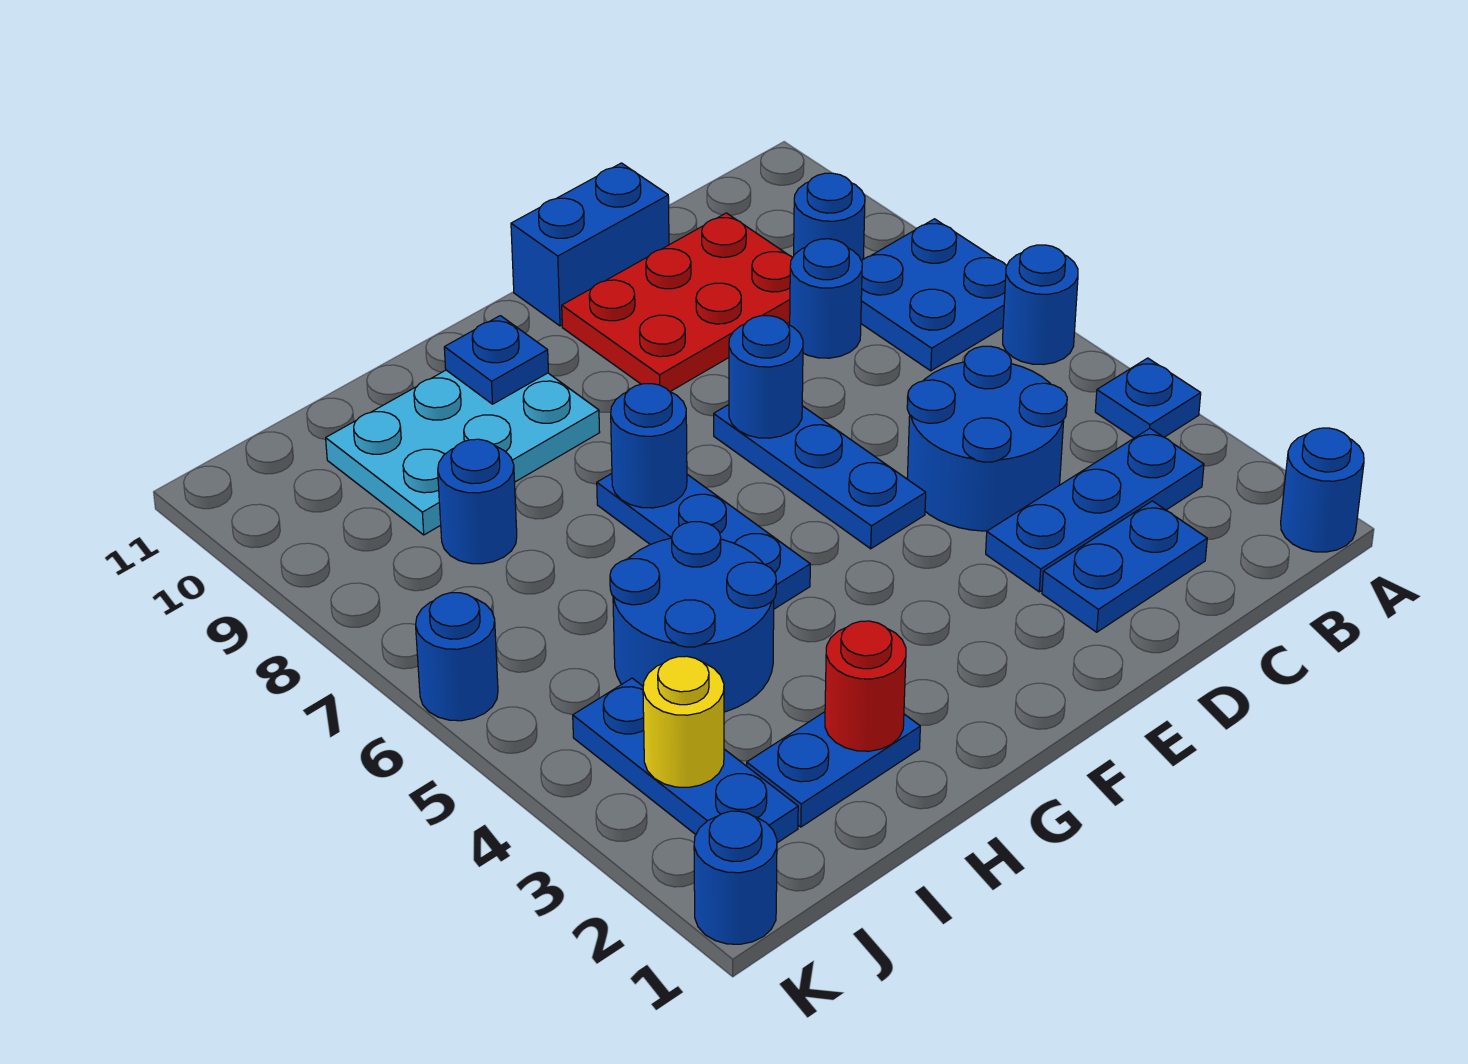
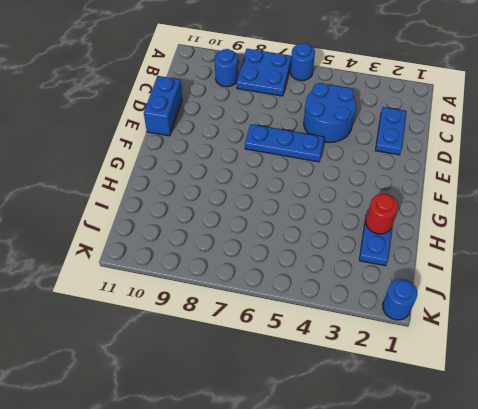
none -> blue round brick A1 level 1
none -> blue plate A4 level 1
none -> blue plate B3:D3 level 1

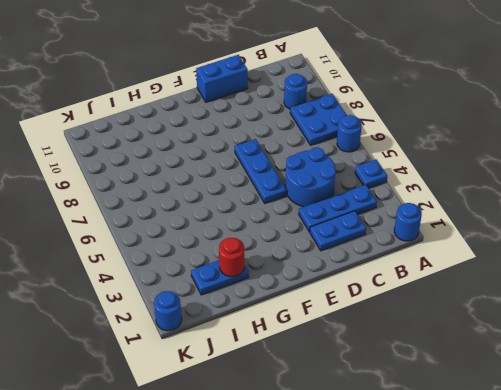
none -> blue round brick C8 level 1
none -> red plate C9:E10 level 1
none -> blue plate G5:G7 level 1

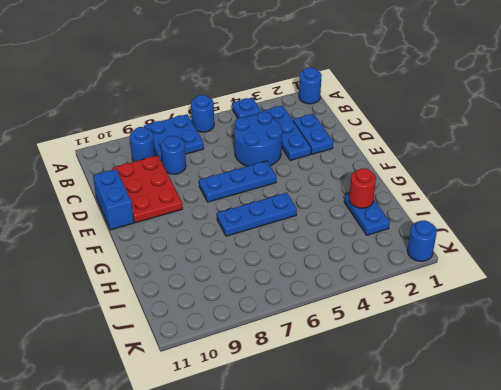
none -> cyan plate G9:I10 level 1
none -> blue round brick H4:I5 level 1
none -> blue round brick I8 level 1

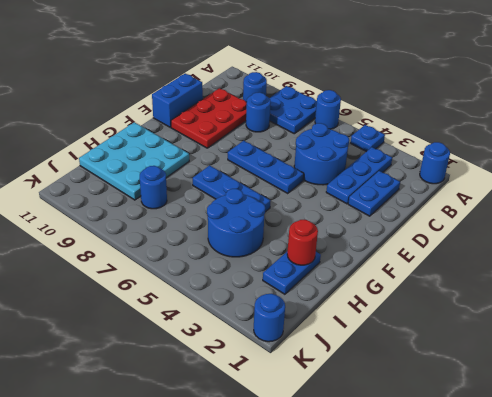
cyan plate G9:I11 level 1 -> cyan plate G9:I10 level 1
none -> blue plate J2:J4 level 1
none -> blue round brick K6 level 1
none -> blue round brick E7 level 2

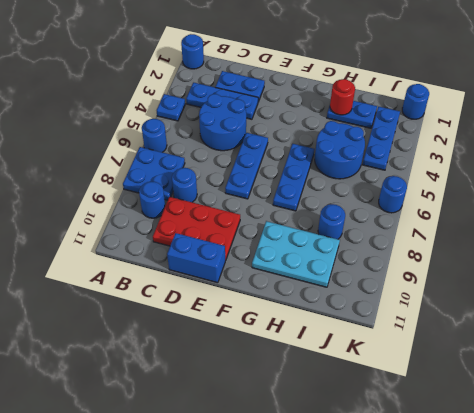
none -> blue round brick E7 level 2
none -> blue round brick G7 level 2
none -> blue plate G10 level 2

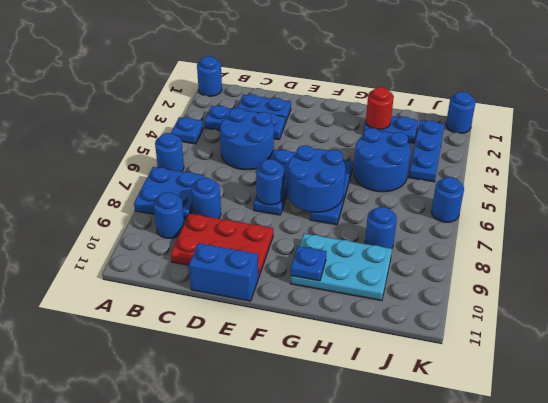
blue round brick F6:G7 level 2 -> blue round brick G7 level 2
none -> yellow round brick J3 level 2

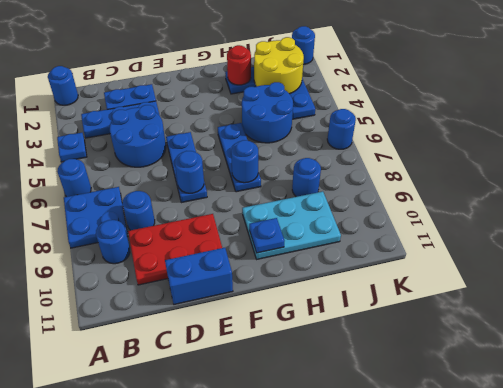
yellow round brick I2:J3 level 2 -> yellow round brick J3 level 2

